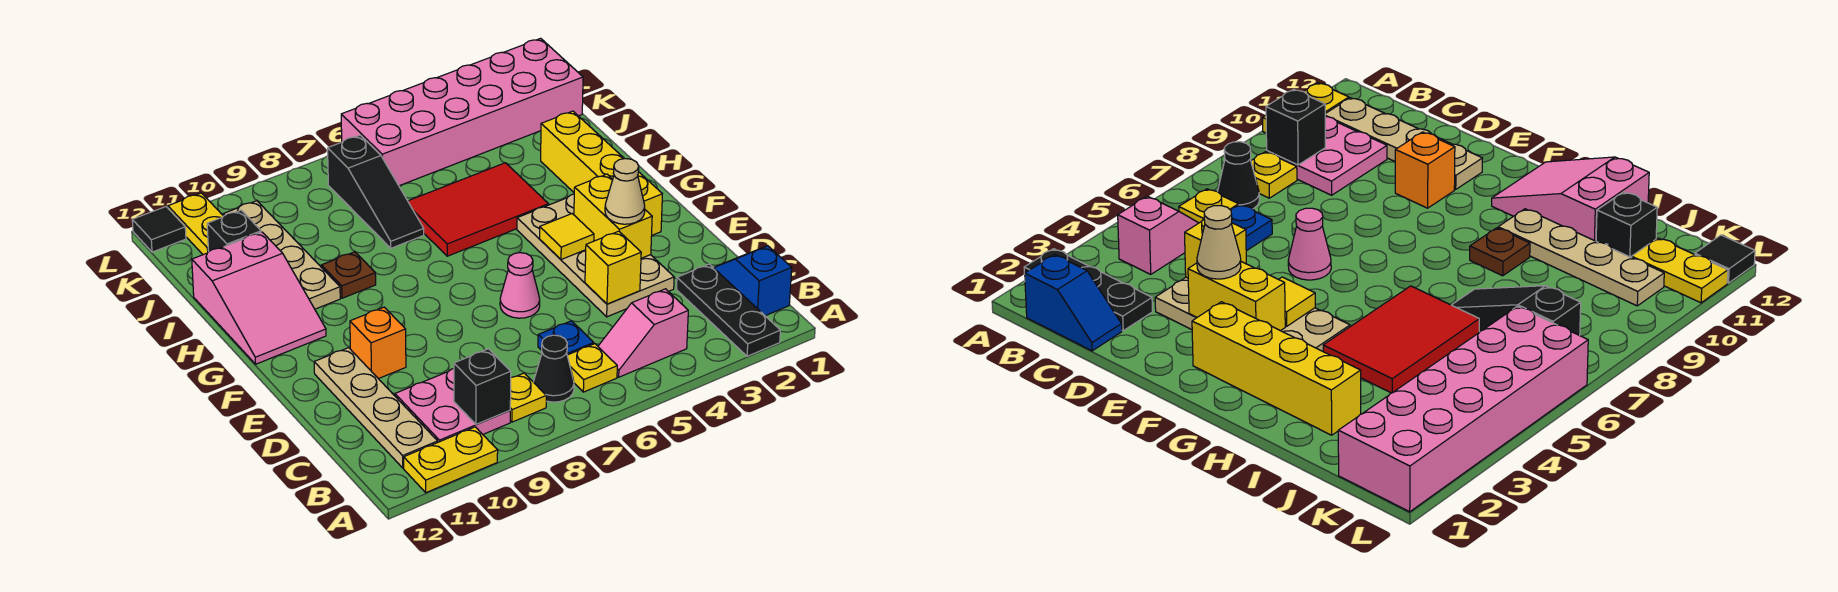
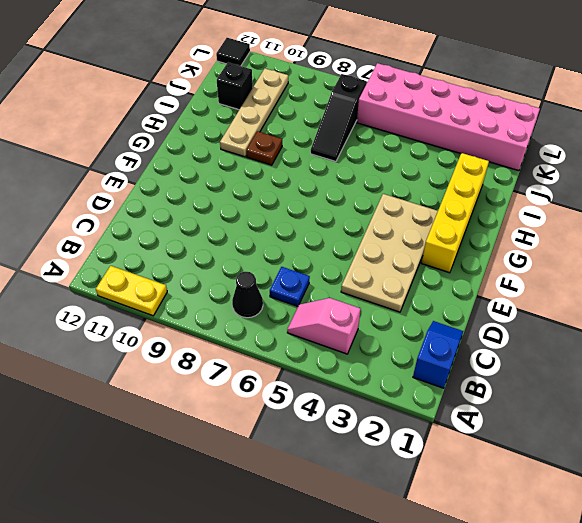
none -> black plate A2:C2 level 1
none -> yellow plate B6 level 1
none -> yellow plate B8 level 1

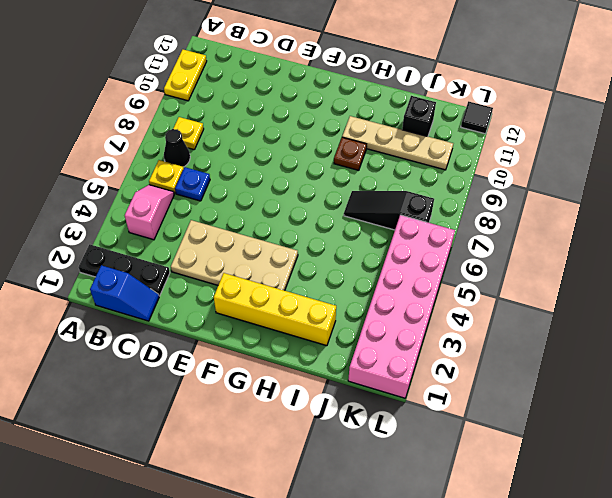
none -> pink plate B9:C10 level 1
none -> tan plate B11:E11 level 1
none -> pink cone E6 level 1

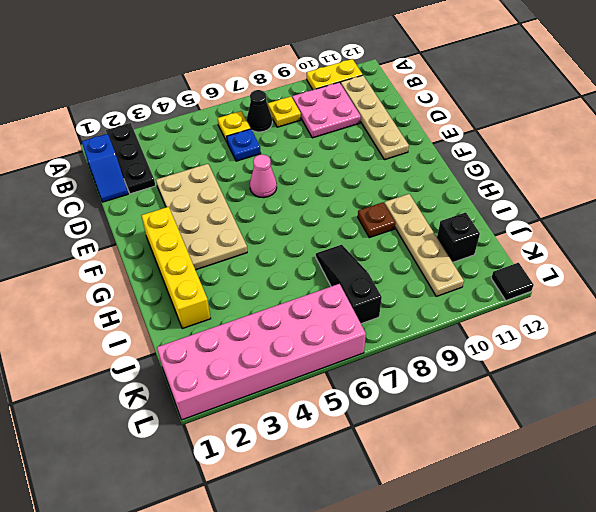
none -> pink slope B4:B5 level 1 top 4
none -> orange brick E10 level 1
none -> pink slope G11:I12 level 1 top I

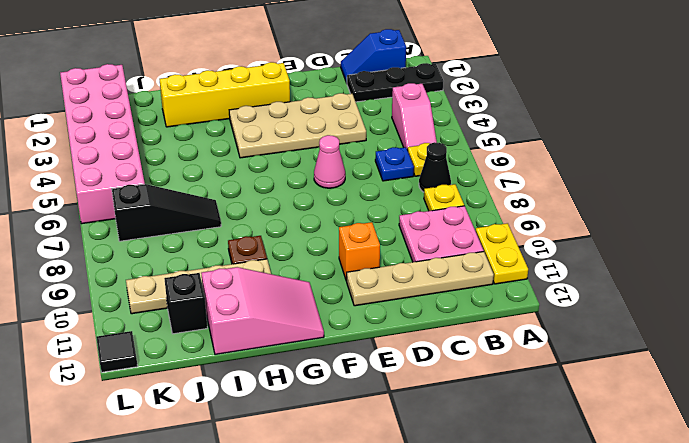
none -> red tile H4:I6 level 1
none -> yellow plate K11:L11 level 1
none -> black brick B9 level 2

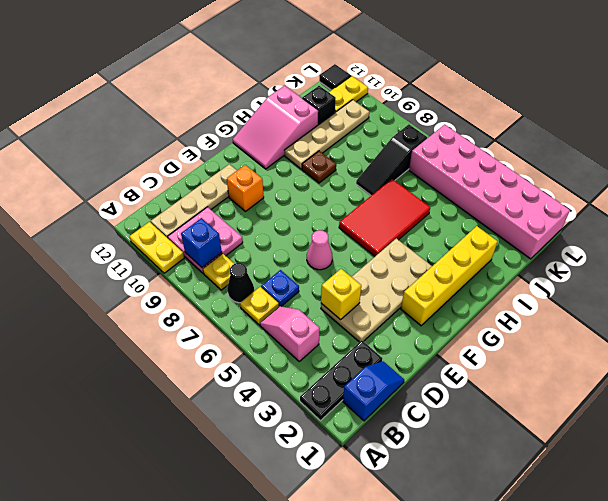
blue brick B9 level 2 -> black brick B9 level 2
red tile G5:I6 level 1 -> red tile H4:I6 level 1
none -> yellow brick E3:F3 level 2
none -> yellow tile F4 level 2
none -> tan cone E3 level 3

